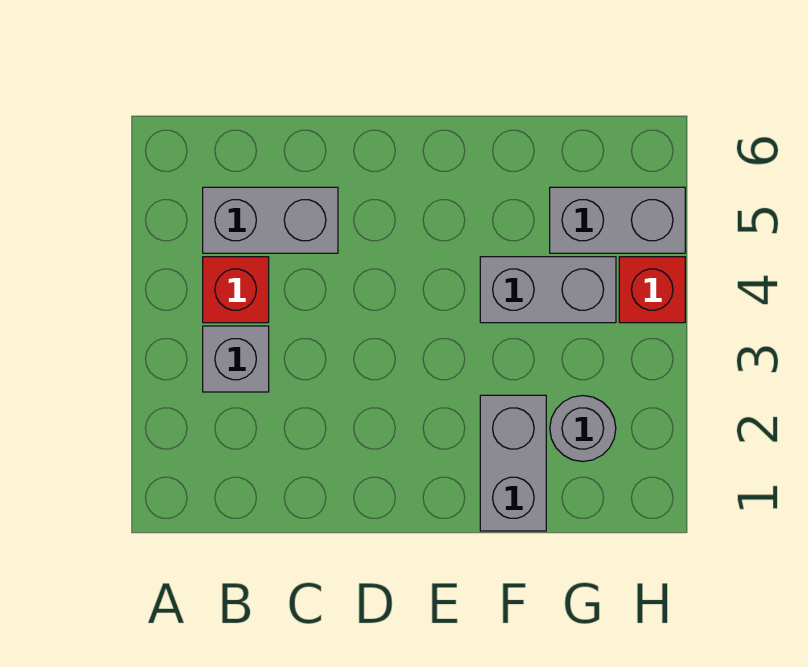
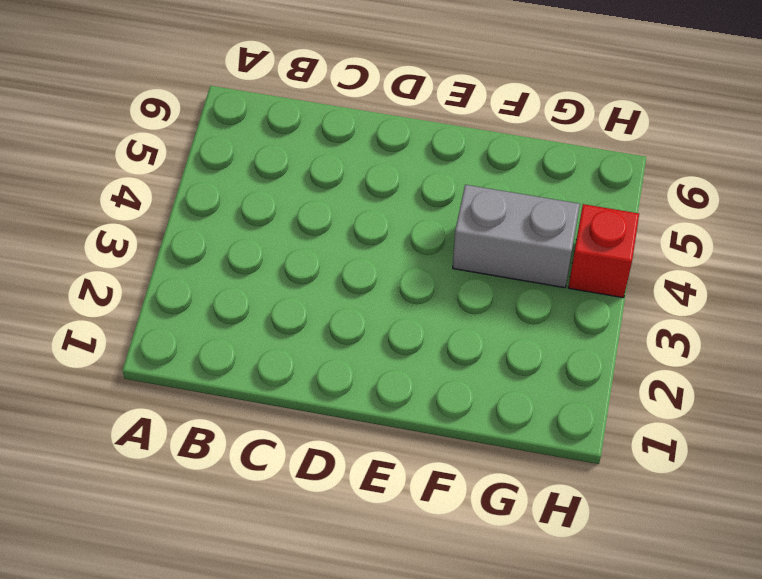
none -> grey brick B3 level 1
none -> red brick B4 level 1

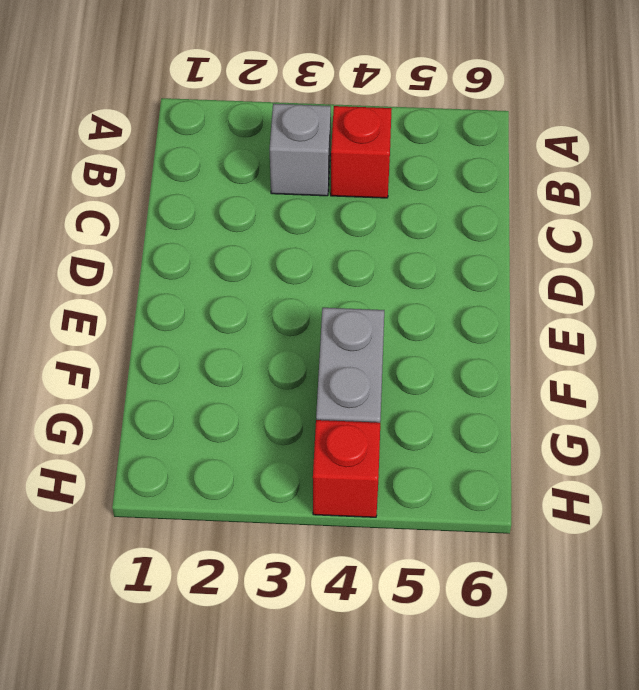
none -> grey brick B5:C5 level 1
none -> grey brick F1:F2 level 1

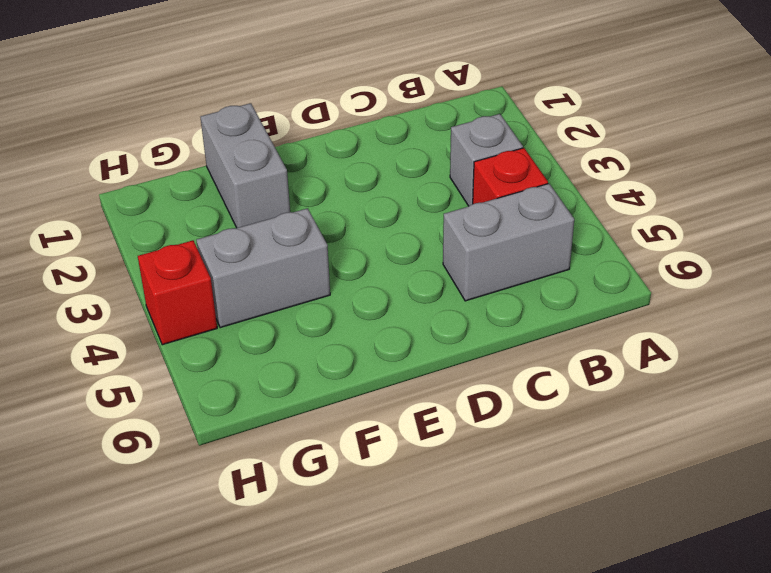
none -> grey round brick G2 level 1
none -> grey brick G5:H5 level 1

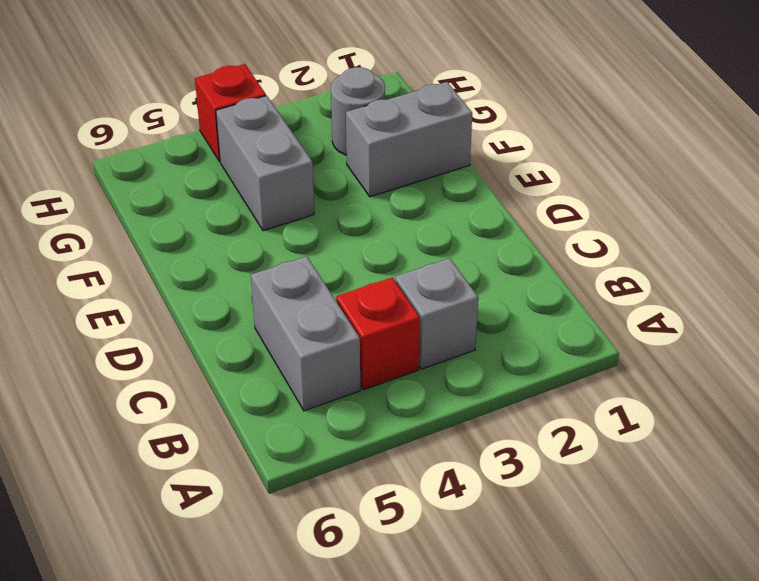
none -> grey brick G5:H5 level 1

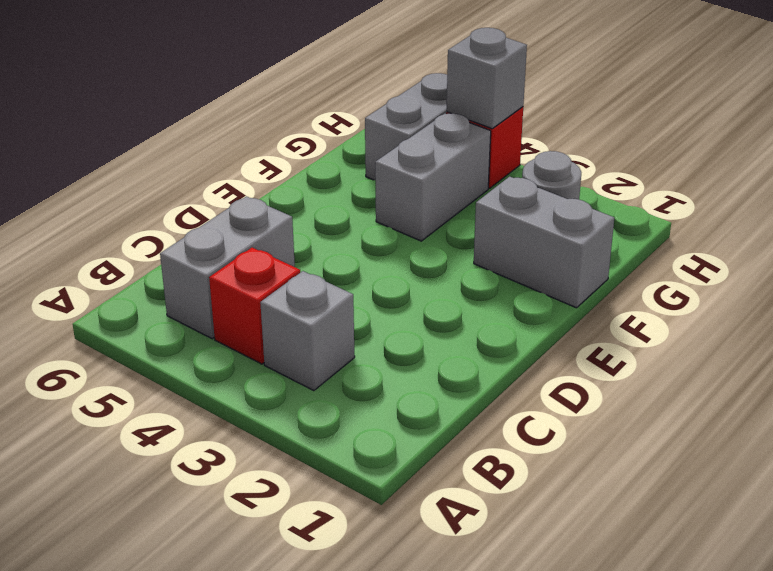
grey brick H4 level 2 -> none

